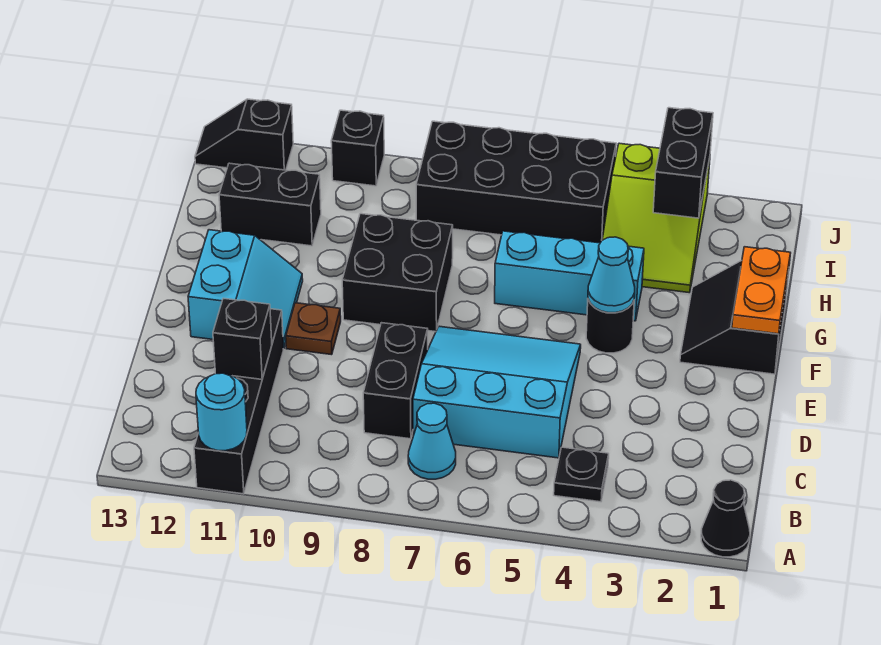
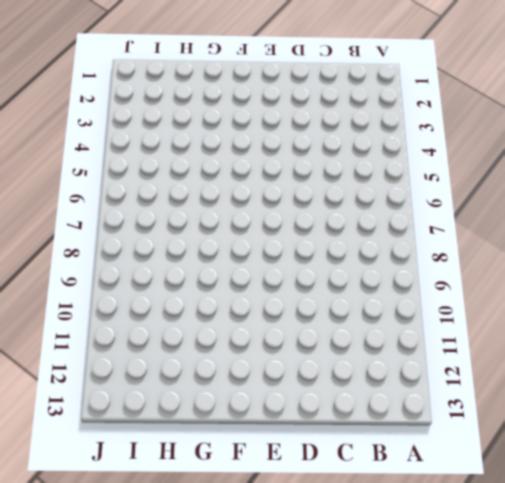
none -> black cone A1 level 1
none -> black brick A11:D11 level 1
none -> black plate B4 level 1

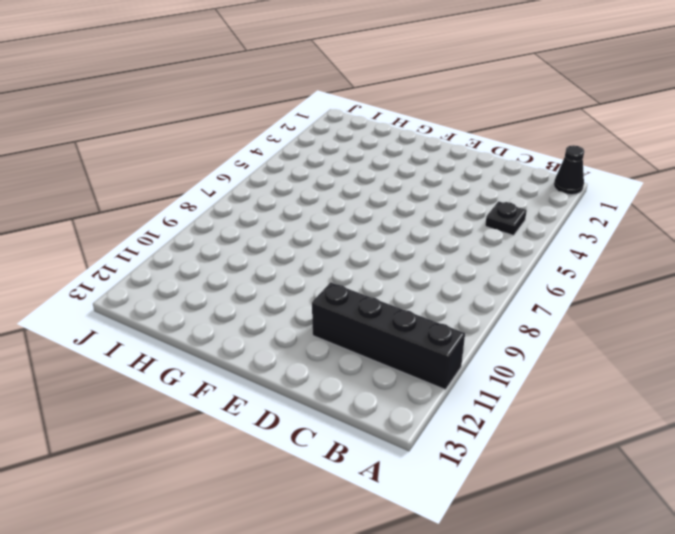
none -> cyan cone B7 level 1
none -> cyan slope C5:E7 level 1 top C
none -> black brick C8:D8 level 1

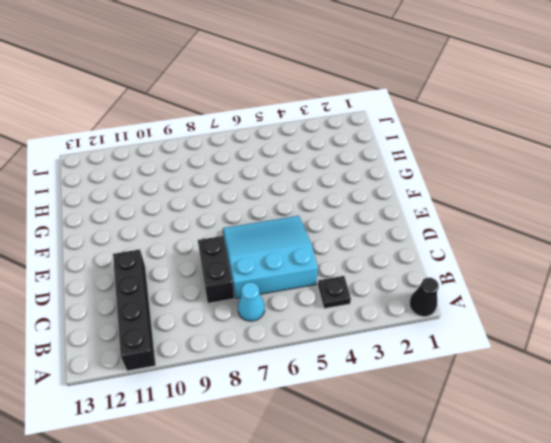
none -> brown plate E10 level 1
none -> cyan slope E11:F12 level 1 top 12
none -> black slope F1:G2 level 1 top 1

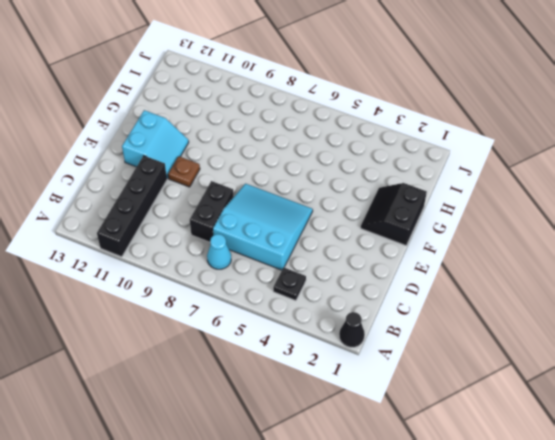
none -> black round brick F4 level 1
none -> black brick F8:G9 level 1
none -> cyan brick G4:G6 level 1

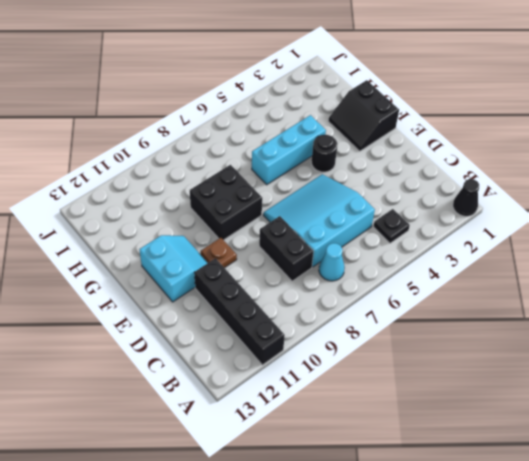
none -> lime slope H3:J4 level 1 top J
none -> black brick H11:H12 level 1
none -> black brick I5:J8 level 1

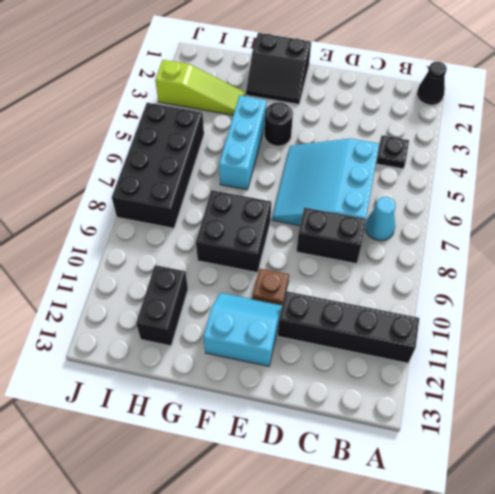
lime slope H3:J3 level 1 top J -> lime slope H3:J4 level 1 top J
none -> black brick J10 level 1
none -> black slope J12:J13 level 1 top 12
none -> cyan round brick A11 level 2

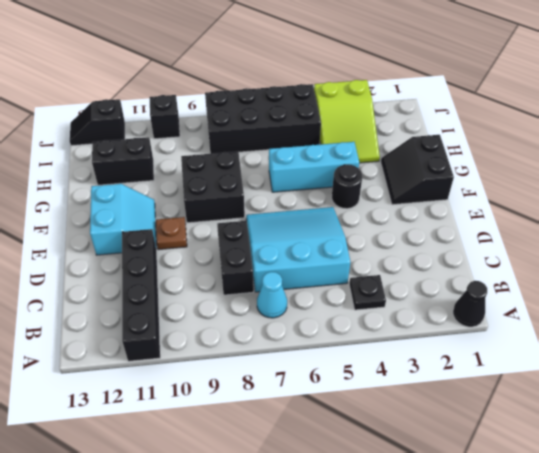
none -> cyan round brick A11 level 2
none -> black brick C11 level 2
none -> orange plate F1:G1 level 2

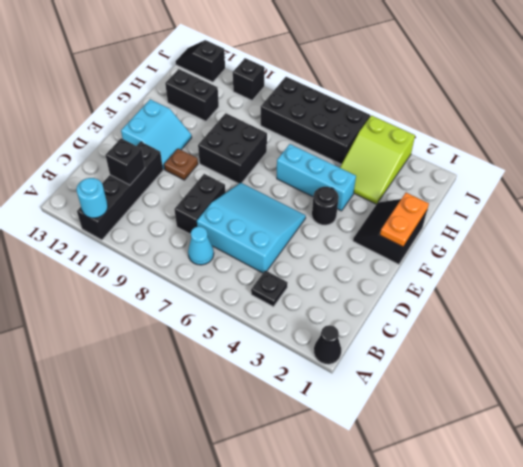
none -> cyan cone F4 level 2
none -> black brick I3:J3 level 2

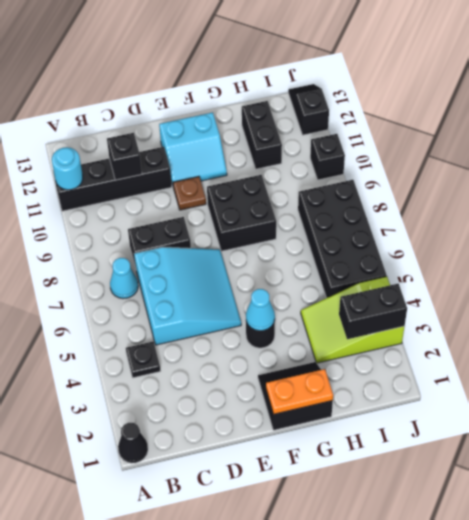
none -> cyan brick G4:G6 level 1

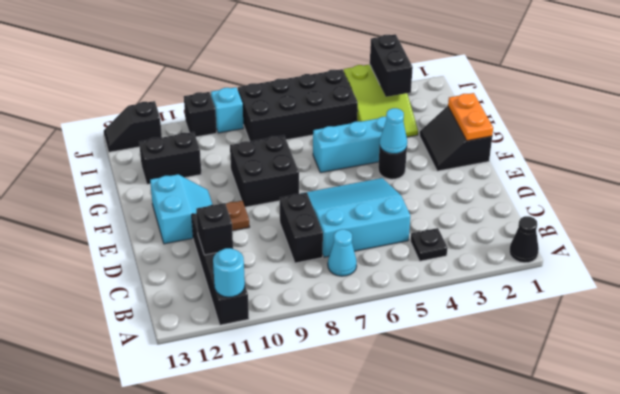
cyan brick J9 level 1 -> none

